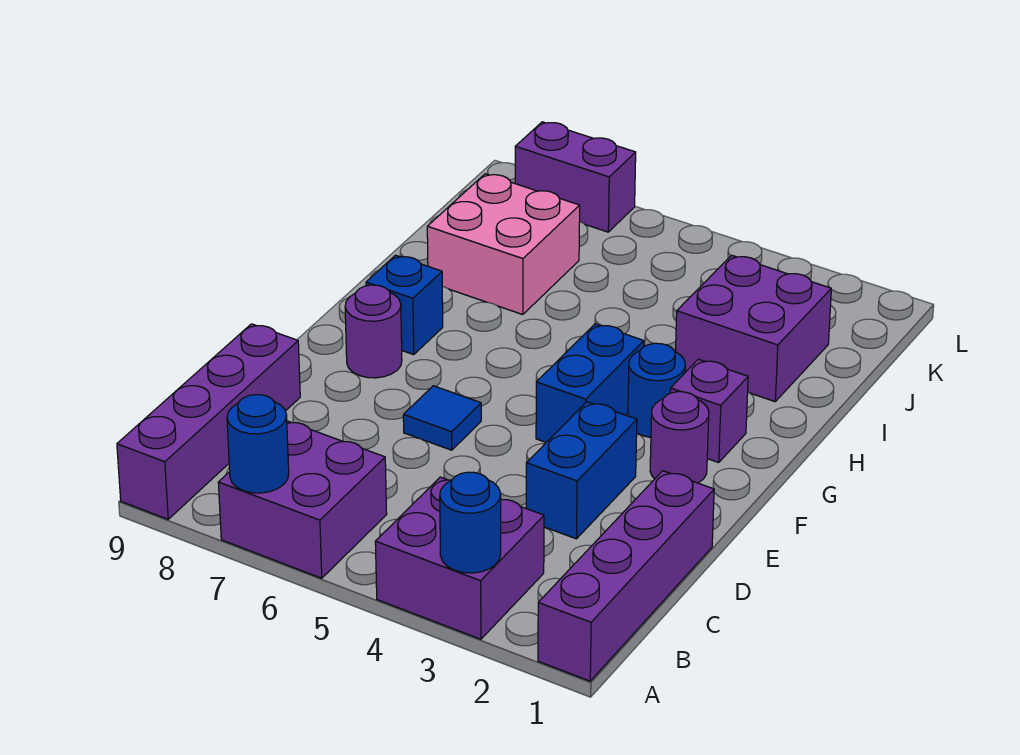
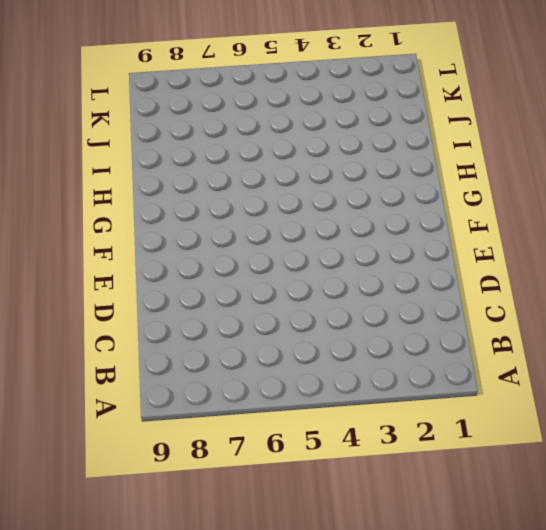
none -> purple brick A1:D1 level 1
none -> purple brick A3:B4 level 1
none -> purple brick A6:B7 level 1

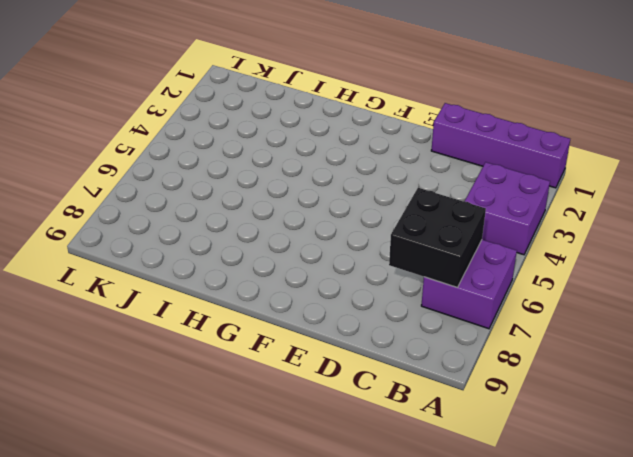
black brick B6:C7 level 2 -> none
none -> purple brick A9:D9 level 1
none -> blue brick D3:E3 level 1
none -> blue tile E6 level 1

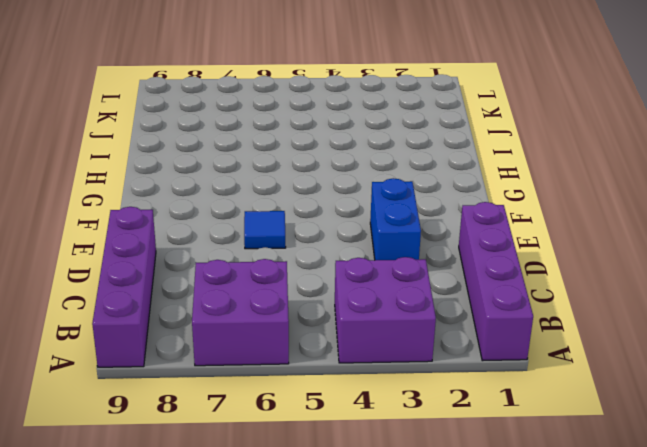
none -> purple round brick F2 level 1
none -> blue brick F4:G4 level 1
none -> purple round brick F8 level 1

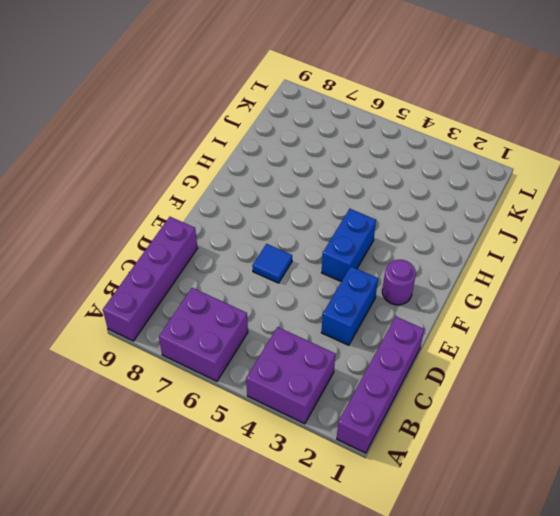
none -> purple round brick F8 level 1
none -> purple brick G2 level 1
none -> blue round brick G3 level 1

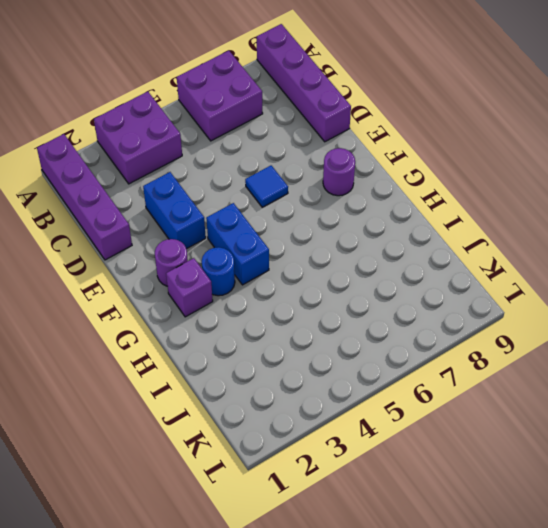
none -> blue brick G8 level 1
none -> purple brick I2:J3 level 1
none -> pink brick I7:J8 level 1

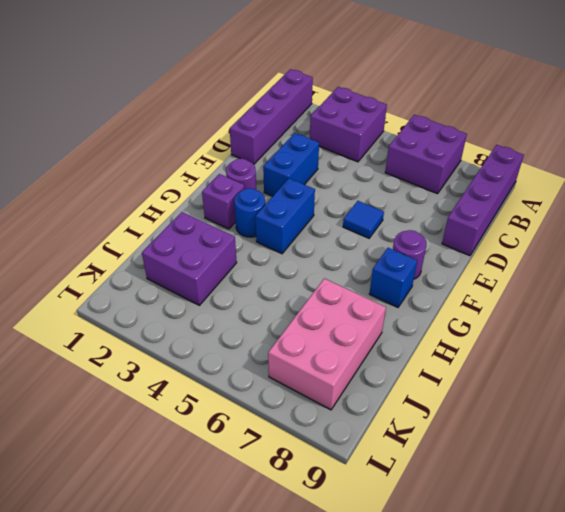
pink brick I7:K8 level 1 -> pink brick I7:J8 level 1
none -> purple brick L7:L8 level 1
none -> blue round brick A3 level 2
none -> blue round brick A7 level 2

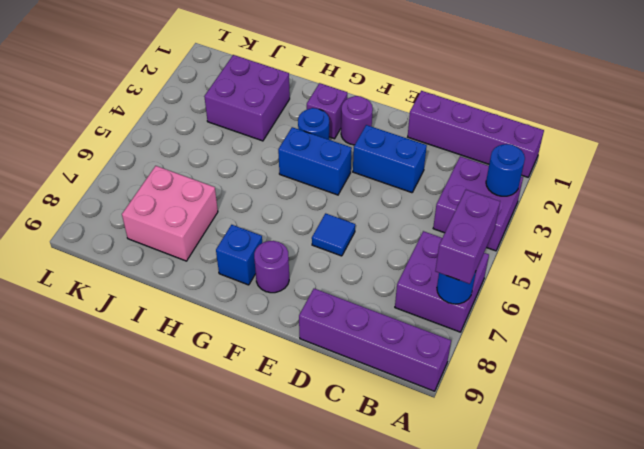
purple brick A6:A7 level 3 -> purple brick L7:L8 level 1

